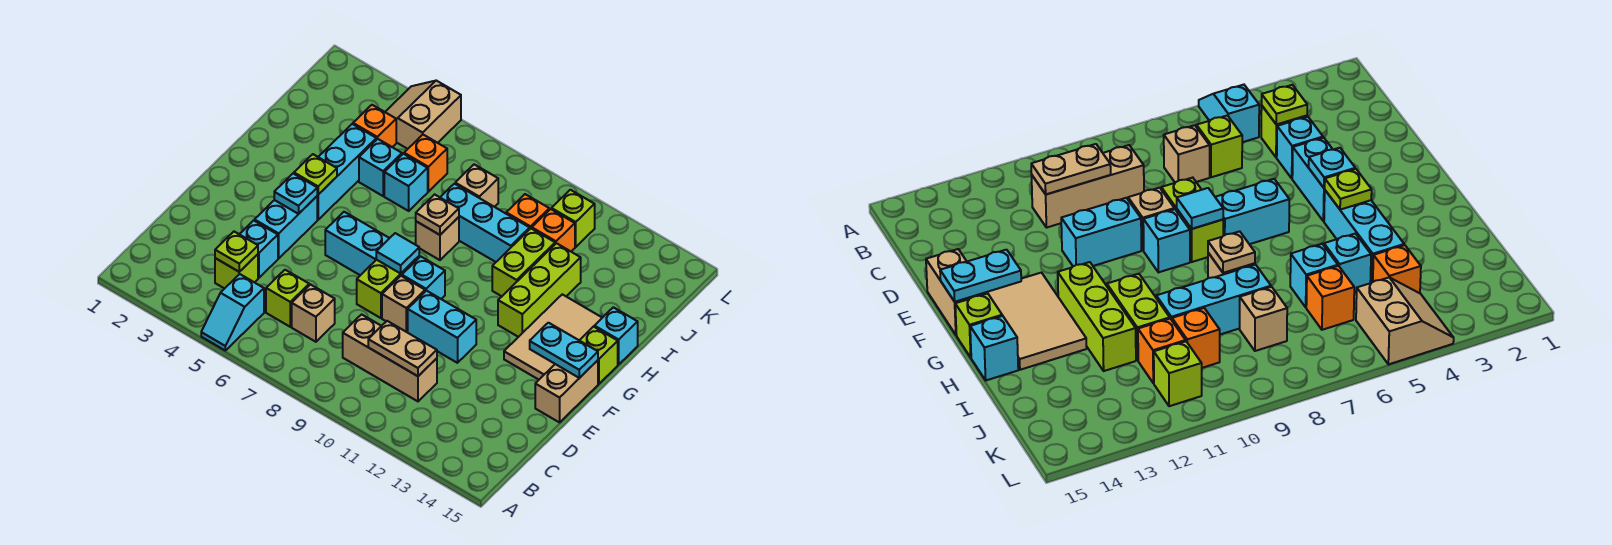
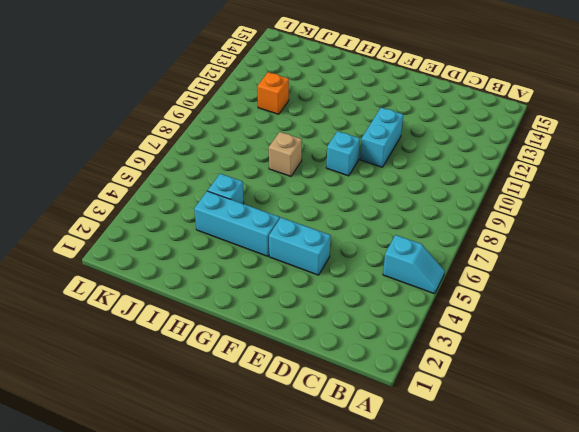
none -> lime brick C4 level 1
none -> lime brick C6 level 1
none -> tan brick C7 level 1
none -> tan brick C9:C11 level 1

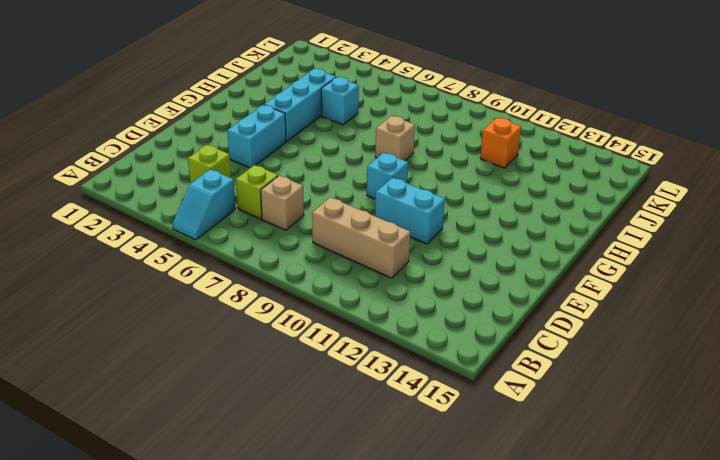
none -> cyan brick D4 level 1
none -> lime brick E8:F8 level 1
none -> tan brick E9 level 1
none -> tan brick E15:F15 level 1

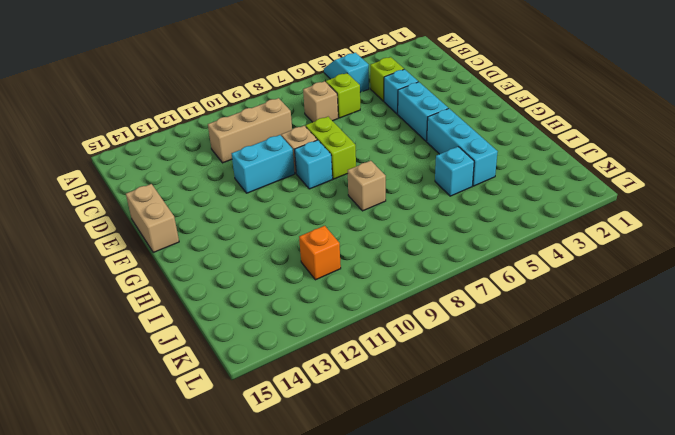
none -> cyan brick F6:F7 level 1
none -> tan tile F13:H14 level 1
none -> lime brick G12:I12 level 1
none -> lime brick G15 level 1

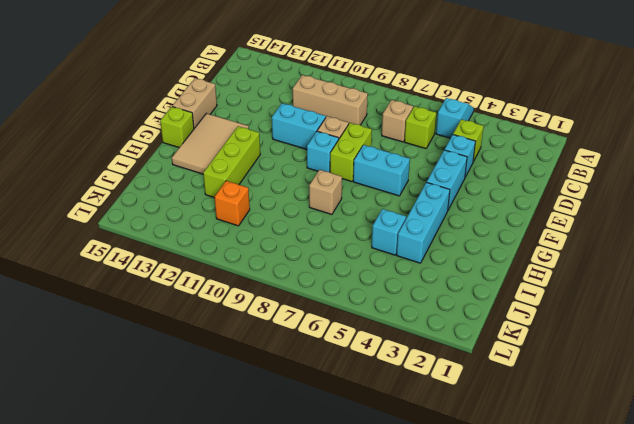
none -> lime brick H11:I11 level 1
none -> cyan brick H15 level 1
none -> cyan brick I6 level 1
none -> cyan brick I8:I10 level 1

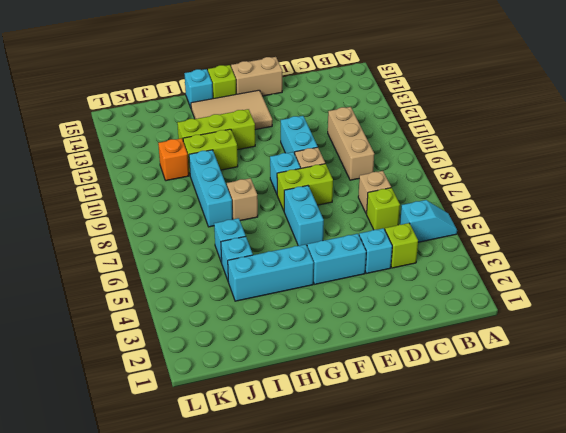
none -> orange brick J4 level 1
none -> orange brick J6 level 1
none -> tan brick J8 level 1
none -> orange brick J10 level 1

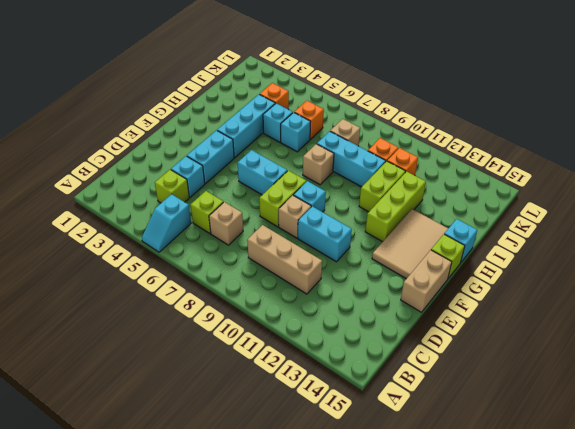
none -> tan slope K4:L5 level 1 top 5
none -> lime brick K11 level 1
none -> lime plate C4 level 2
none -> tan plate C10:C11 level 2

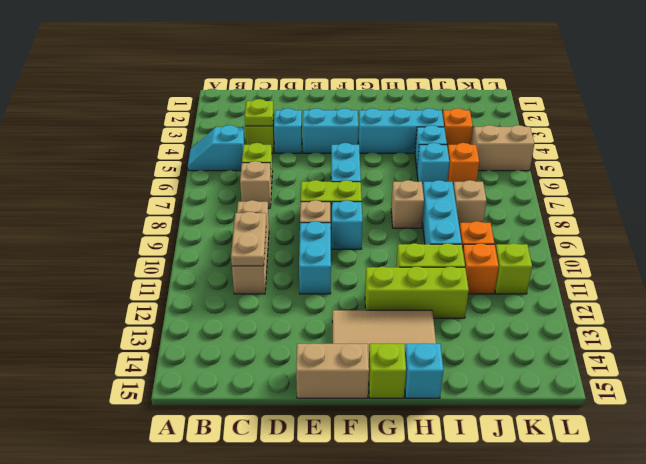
none -> cyan plate F4 level 2
none -> cyan tile F8 level 2
none -> cyan plate F14:F15 level 2
none -> lime plate G4 level 2

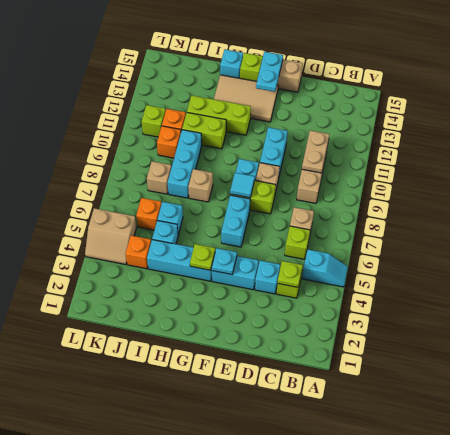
none -> tan plate H8 level 2

